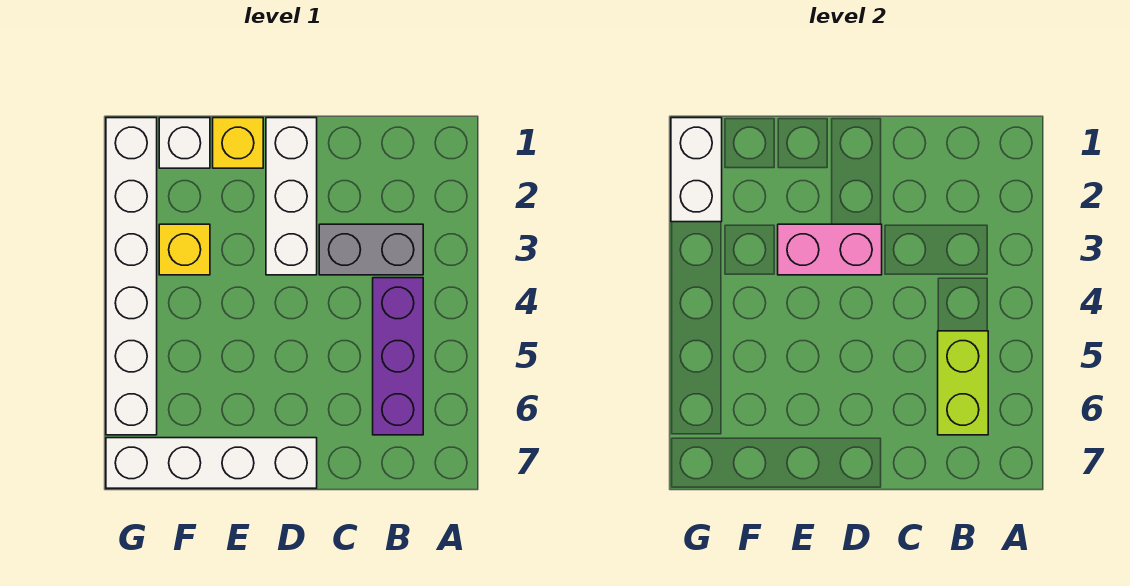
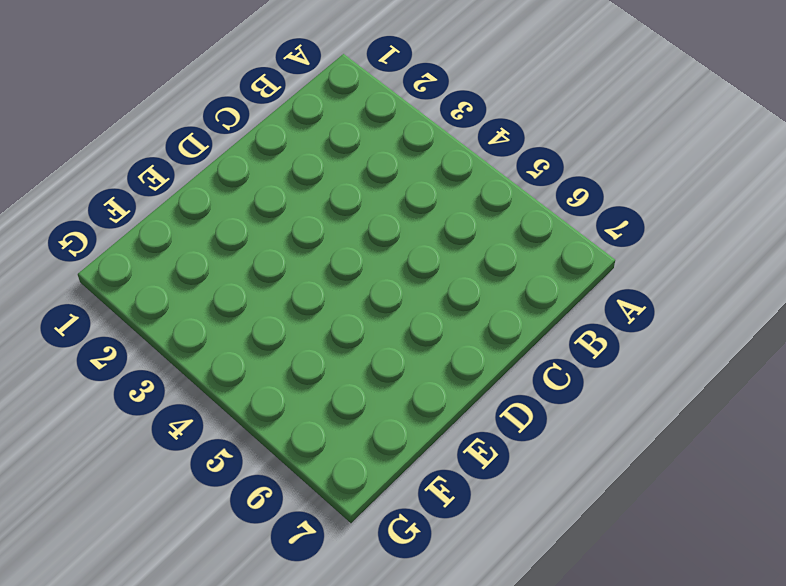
none -> grey brick B3:C3 level 1
none -> purple brick B4:B6 level 1

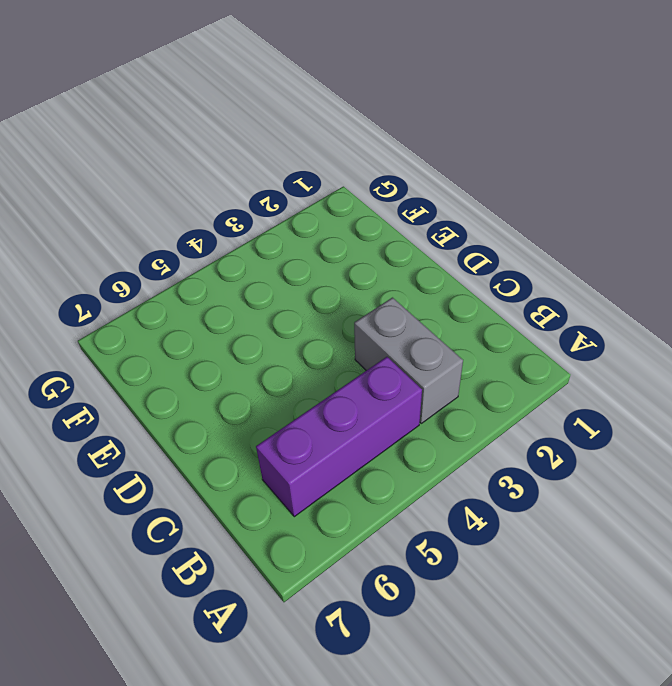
none -> white brick D1:D3 level 1
none -> white brick D7:G7 level 1

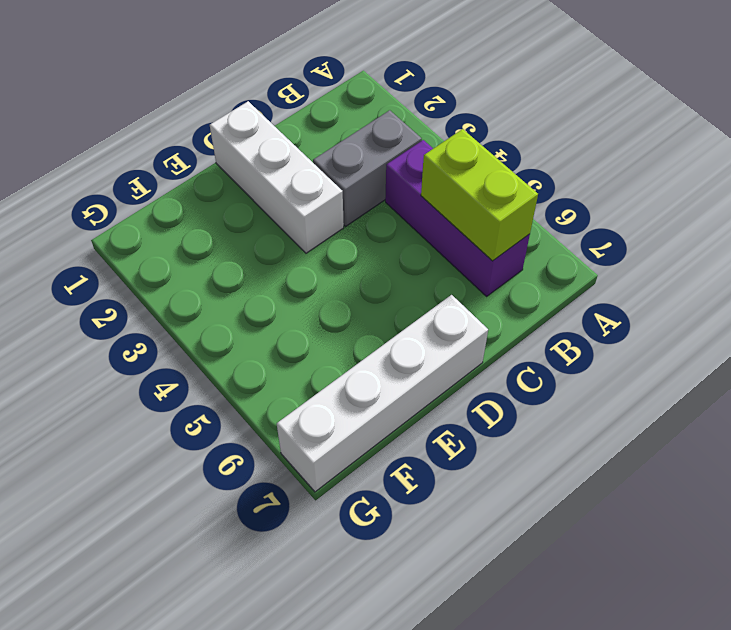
none -> yellow brick E1 level 1
none -> white brick F1 level 1

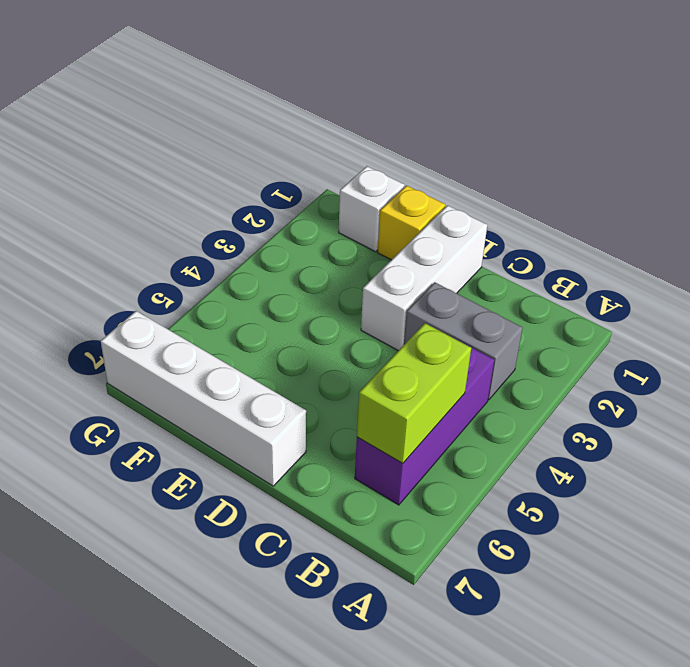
none -> yellow brick F3 level 1
none -> white brick G1:G6 level 1

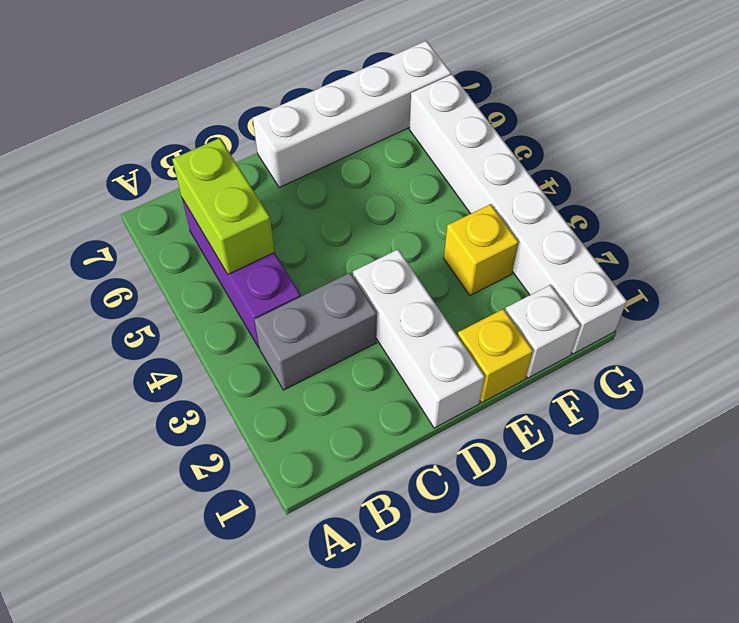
none -> pink brick D3:E3 level 2
none -> white brick G1:G2 level 2

